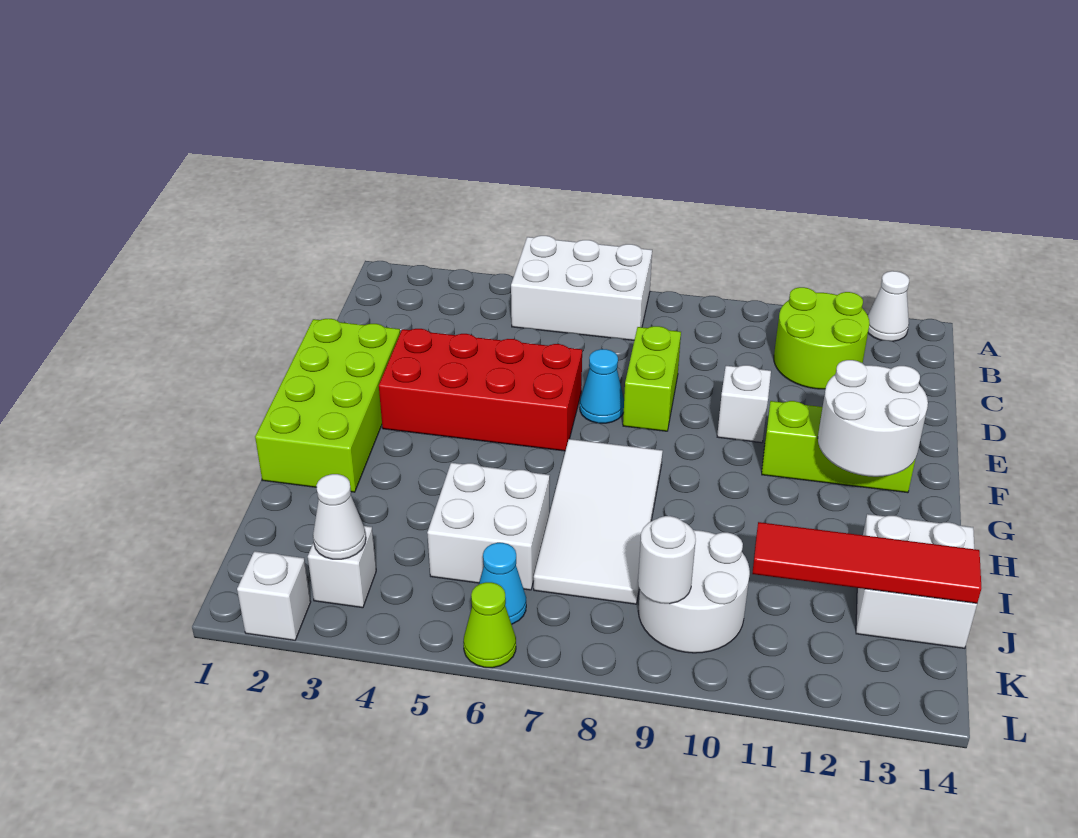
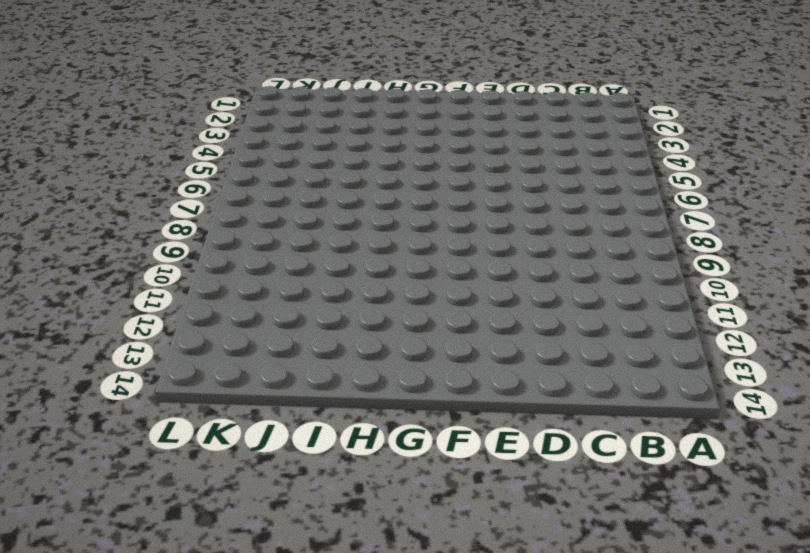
none -> white brick A5:B7 level 1
none -> white cone A13 level 1
none -> lime round brick B11:C12 level 1

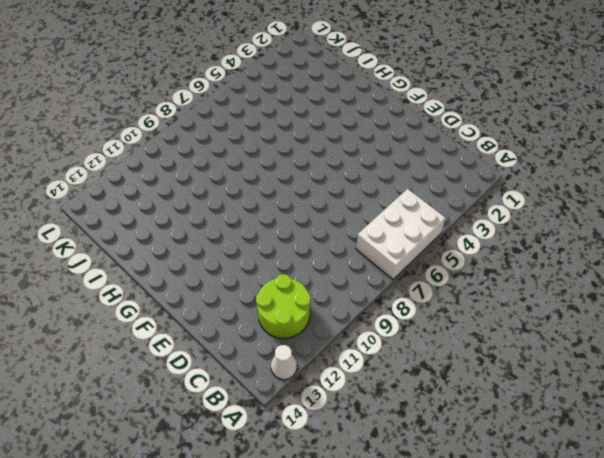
none -> lime brick D8:E8 level 1
none -> lime brick E1:H2 level 1
none -> red brick E3:F6 level 1

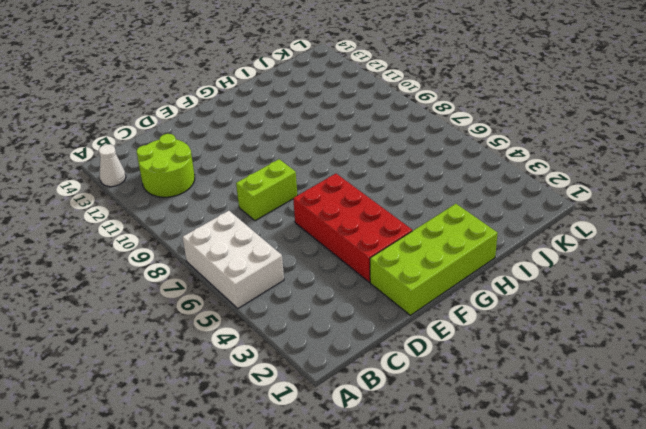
none -> cyan cone E7 level 1
none -> white brick E10 level 1
none -> lime brick F11:F13 level 1

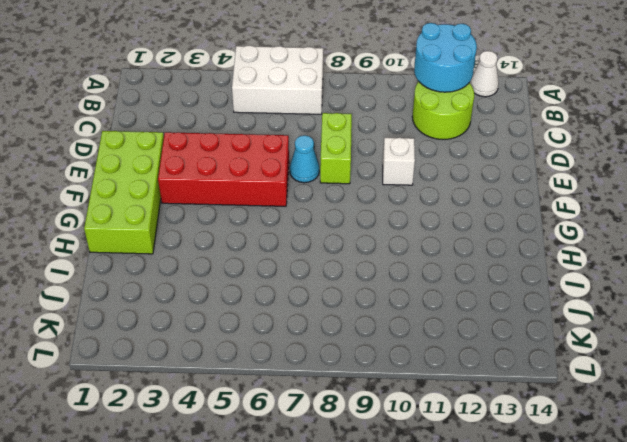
cyan round brick A11:B12 level 2 -> none
none -> lime brick F11:F13 level 1
none -> white tile G7:J8 level 1
none -> white brick I5:J6 level 1

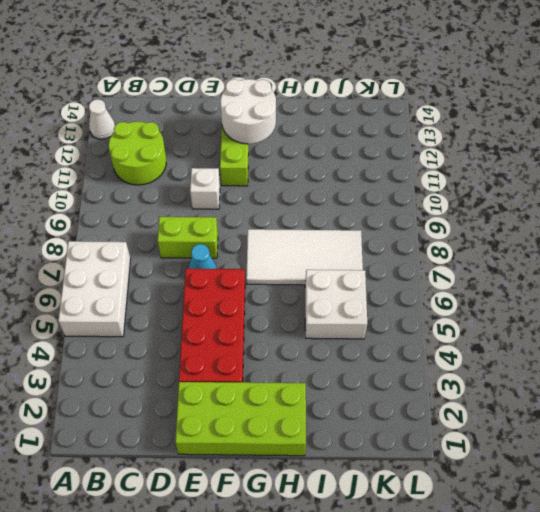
none -> white brick I13:J14 level 1
none -> white round brick J9:K10 level 1
none -> white brick K3 level 1

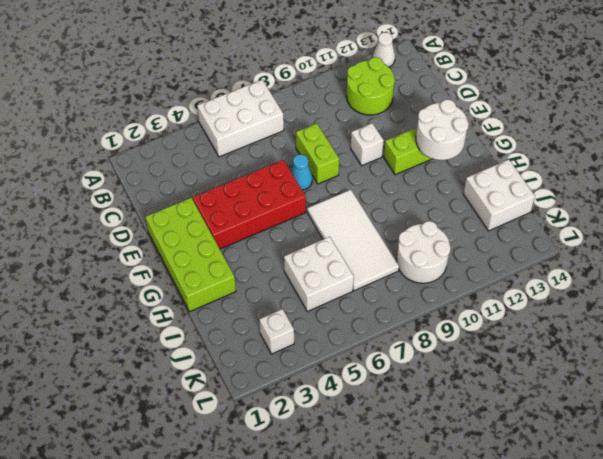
none -> cyan cone K6 level 1
none -> white brick L2 level 1
none -> lime cone L6 level 1

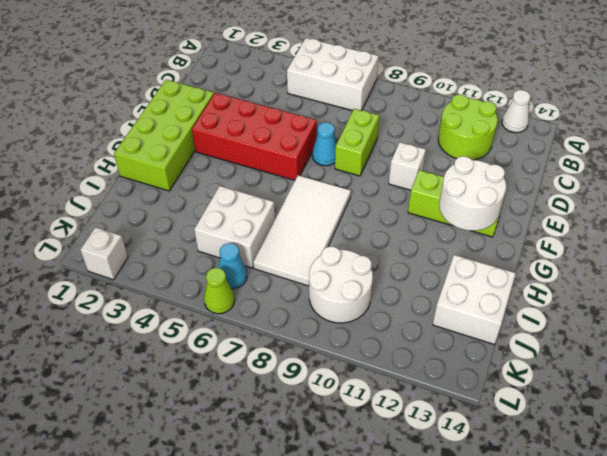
none -> white brick K3 level 1
none -> red tile J11:J14 level 2
none -> white cone K3 level 2

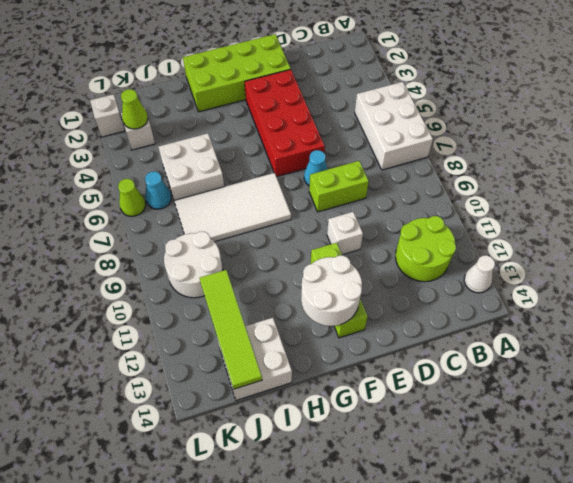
lime tile J11:J14 level 2 -> red tile J11:J14 level 2
lime cone K3 level 2 -> white cone K3 level 2
none -> white round brick K9 level 2

